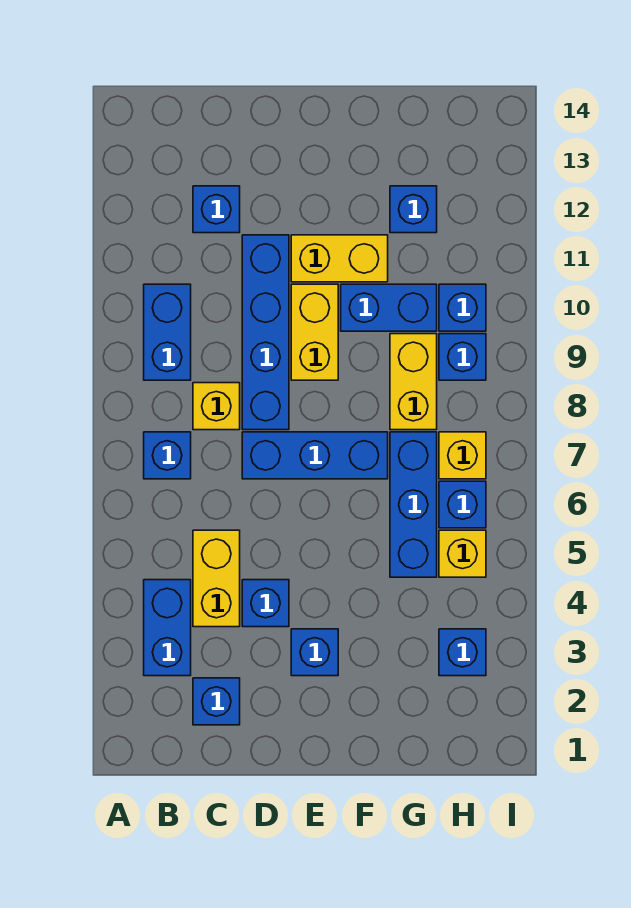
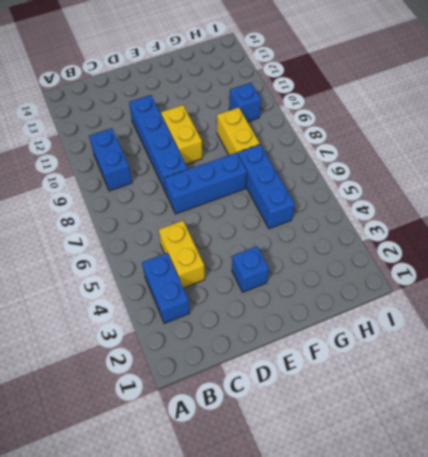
none -> blue brick B7 level 1
none -> blue brick C2 level 1
none -> yellow brick C8 level 1

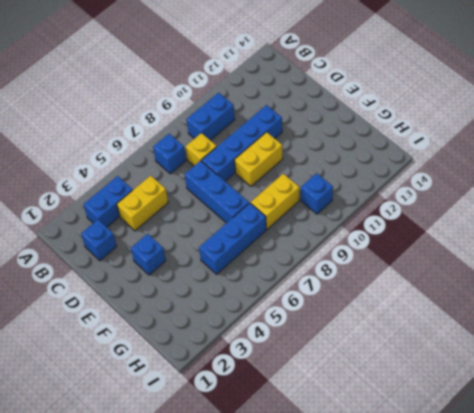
none -> blue brick C12 level 1
none -> blue brick D4 level 1
none -> yellow brick E11:F11 level 1

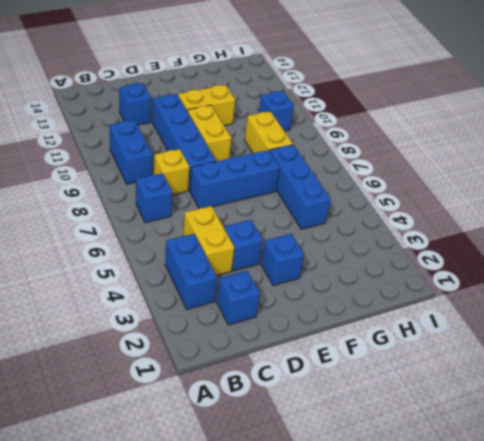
none -> blue brick F10:G10 level 1
none -> blue brick G12 level 1
none -> blue brick H3 level 1

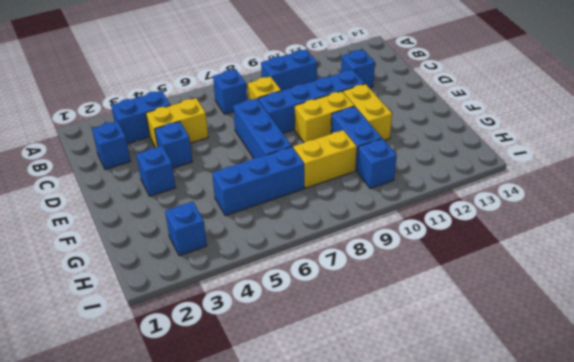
none -> blue brick G12 level 1
none -> yellow brick H5 level 1
none -> blue brick H6 level 1

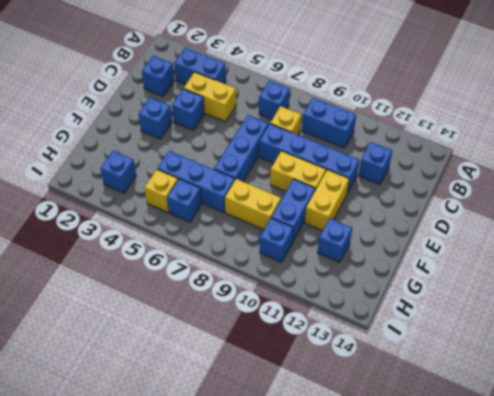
none -> yellow brick H7 level 1
none -> blue brick H9 level 1

